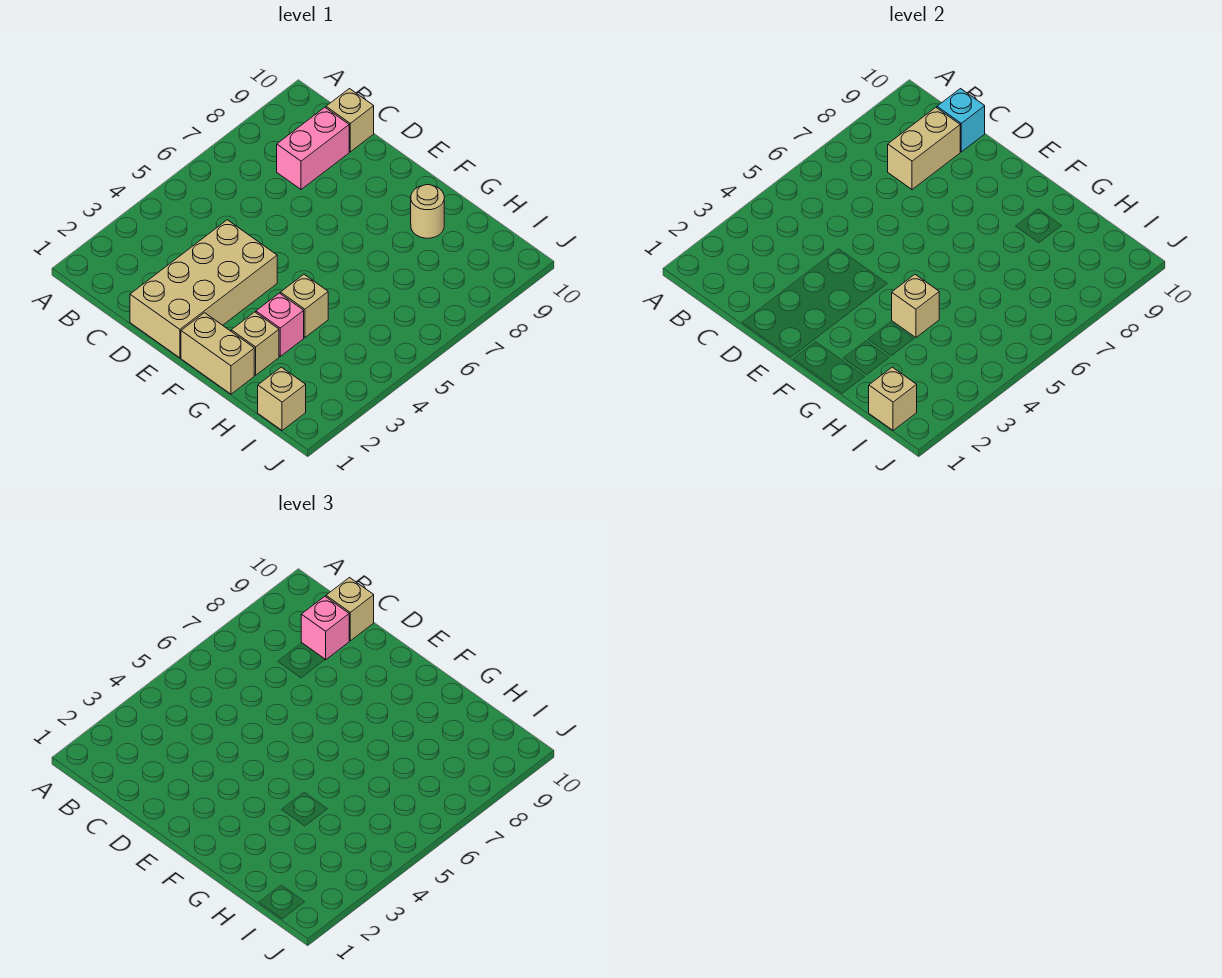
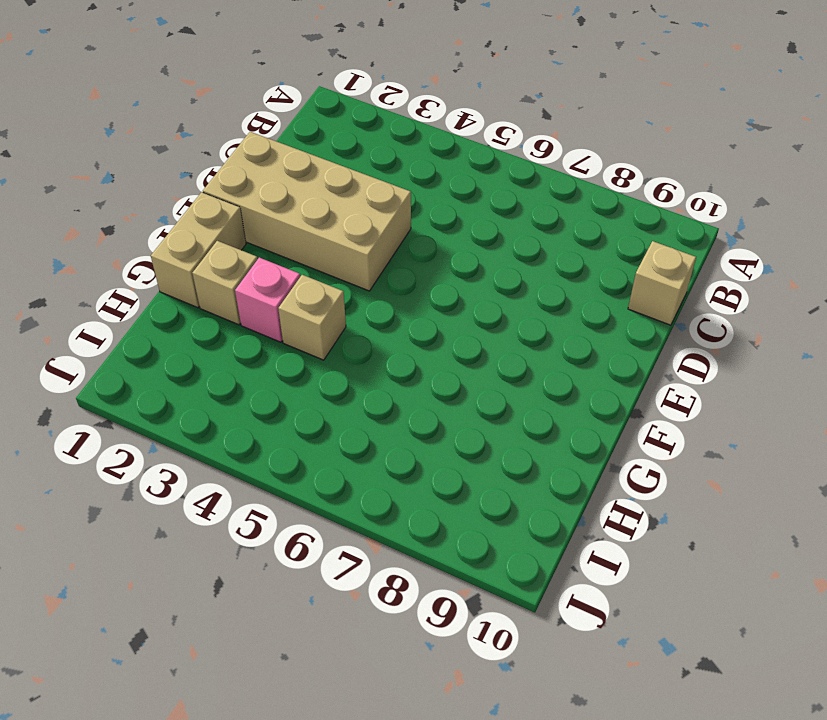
none -> pink brick C8:C9 level 1
none -> tan round brick G9 level 1
none -> tan brick I1 level 1

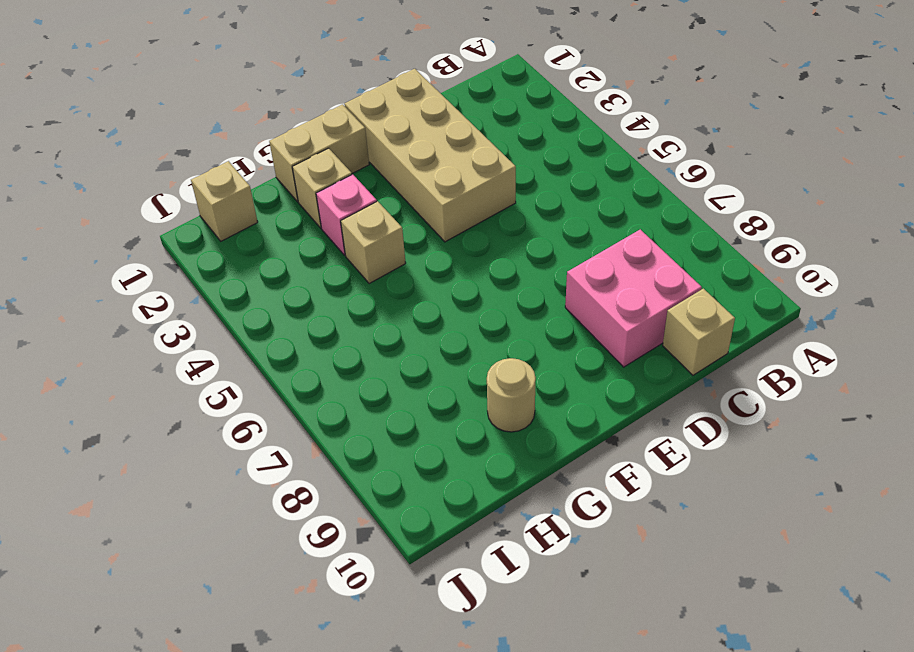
pink brick C8:D9 level 1 -> pink brick C8:C9 level 1
none -> tan brick C8:C9 level 2
none -> cyan brick C10 level 2
none -> tan brick G4 level 2

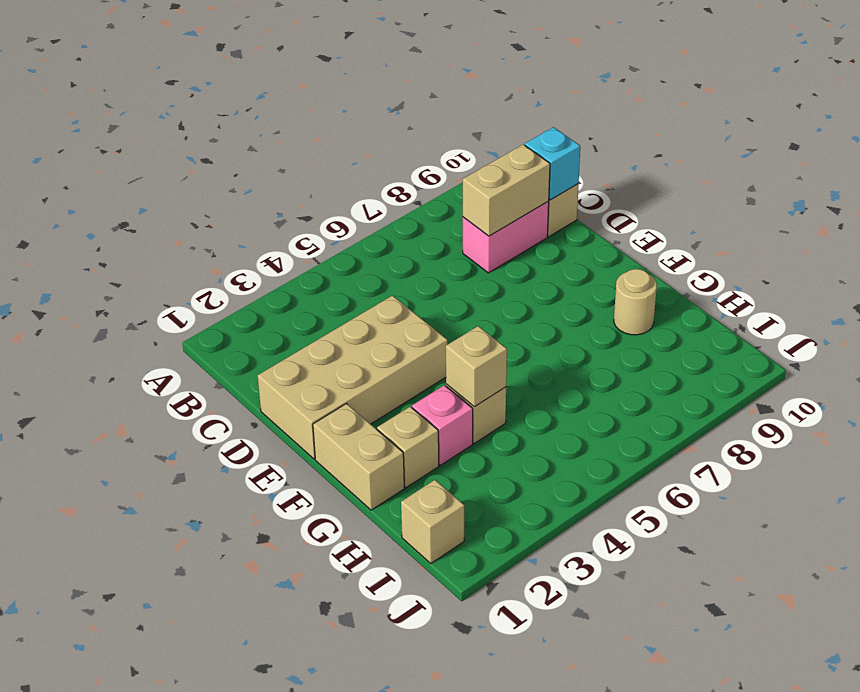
none -> tan brick I1 level 2
none -> pink brick C9 level 3
none -> tan brick C10 level 3

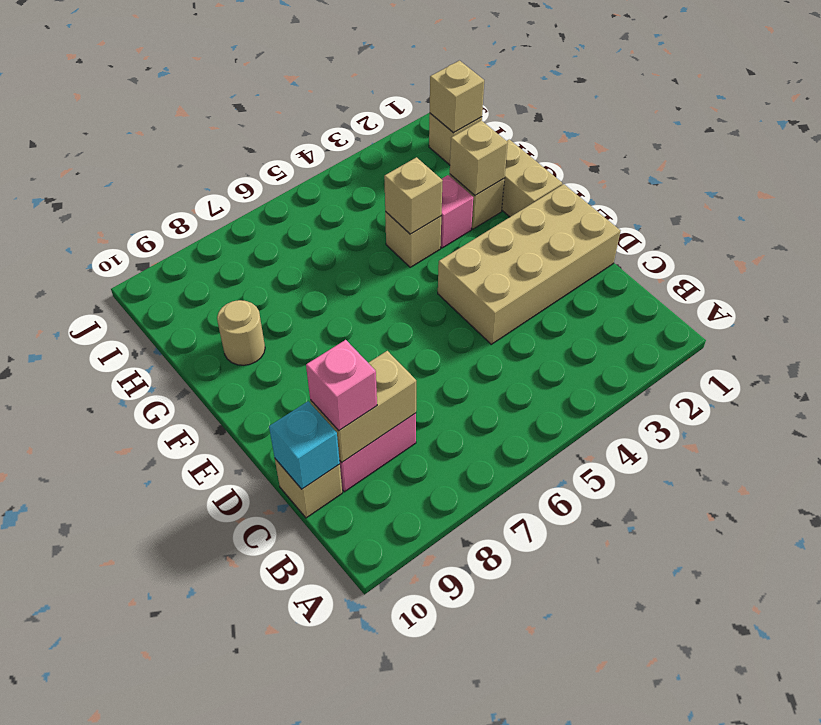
tan brick G2 level 2 -> tan brick C10 level 3

